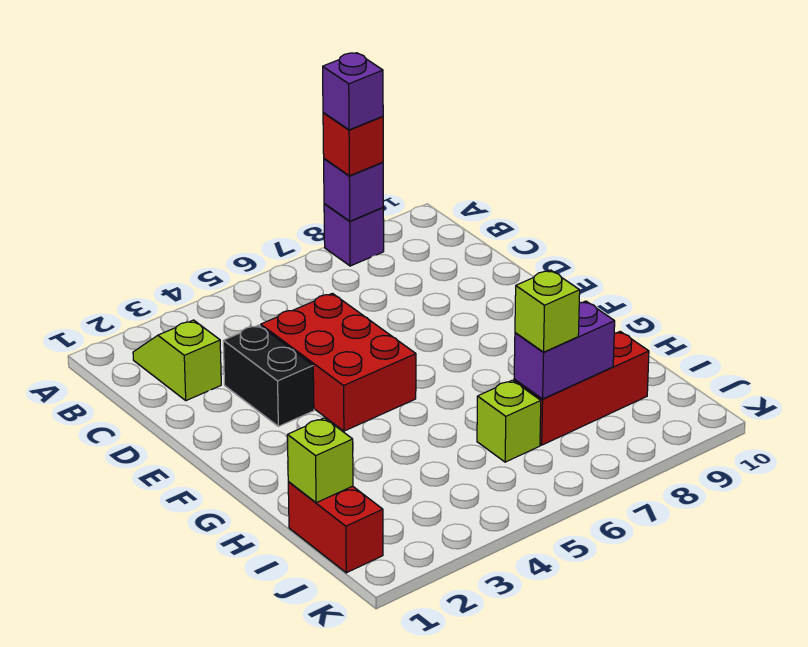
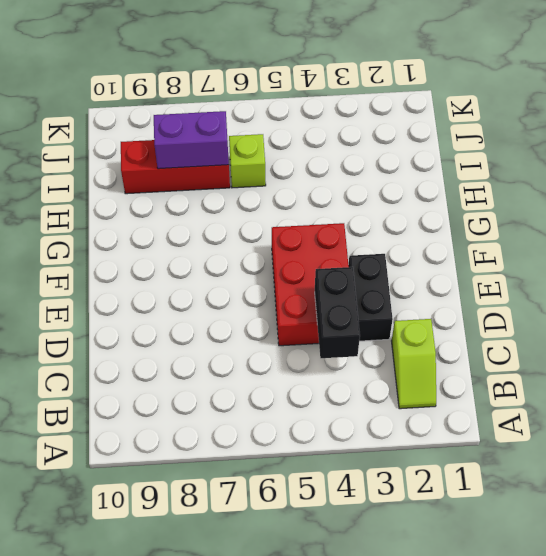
black brick C4:D4 level 2 -> none
none -> purple brick A8 level 1
none -> red brick I1:J1 level 1
none -> purple brick A8 level 2

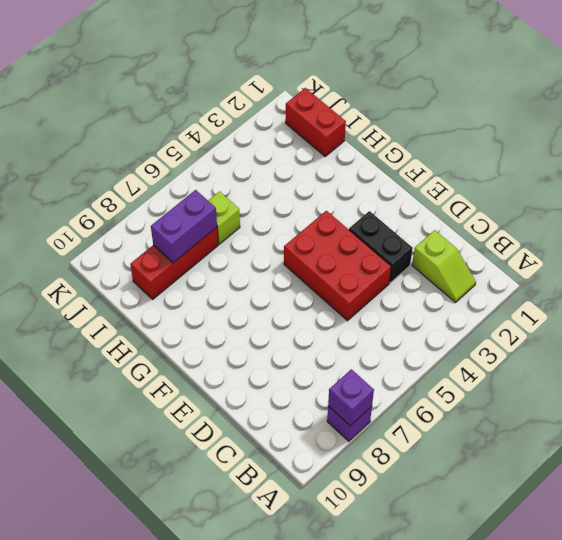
none -> lime brick I1 level 2
none -> red brick A8 level 3
none -> lime brick I7 level 3

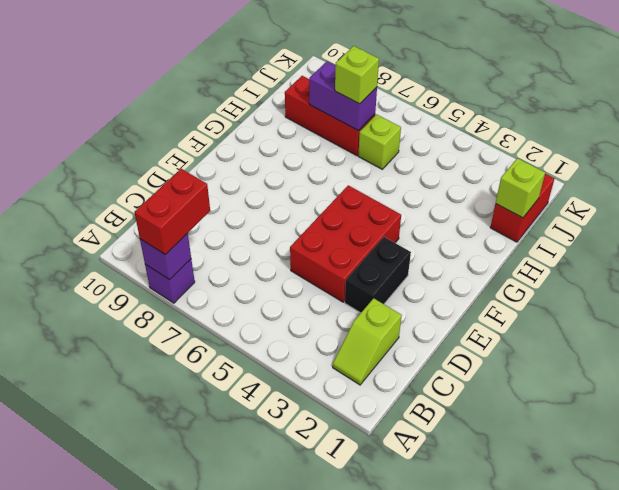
red brick A8:B8 level 3 -> red brick A8 level 3
none -> purple brick A8 level 4

